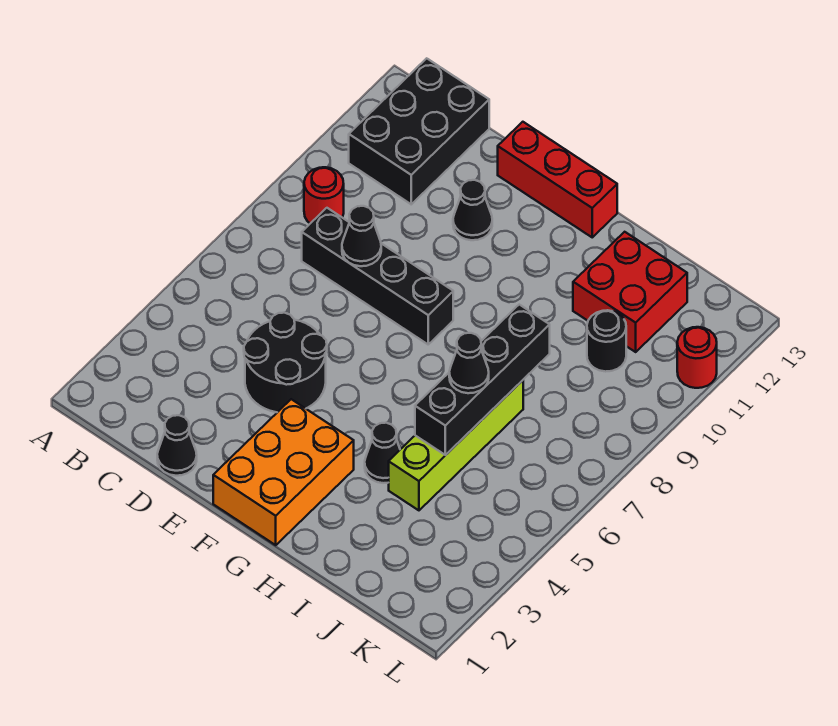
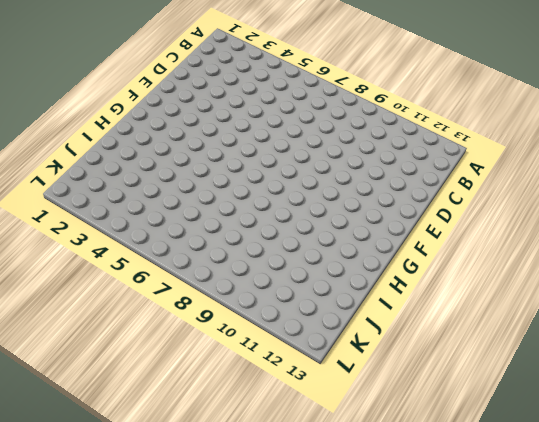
none -> red round brick B9 level 1
none -> black brick B11:C13 level 1
none -> black brick C8:F8 level 1

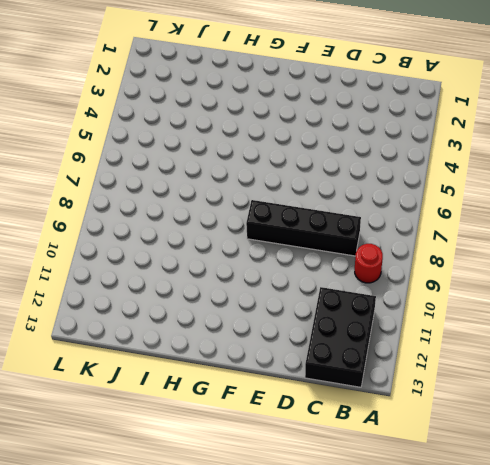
none -> black cone D1 level 1
none -> black round brick D4:E5 level 1
none -> black cone E11 level 1

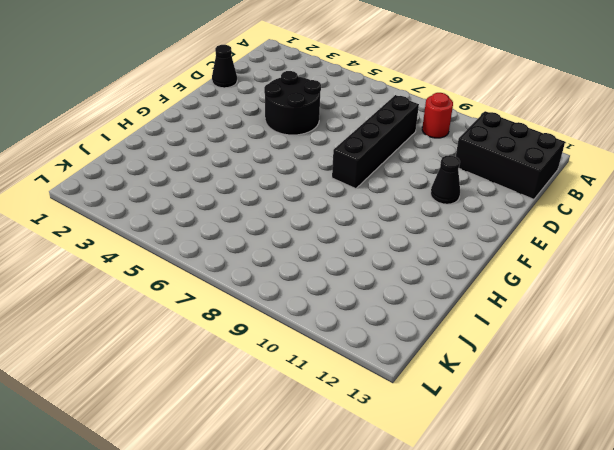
none -> red brick E13:G13 level 1
none -> orange brick F1:G3 level 1
none -> black cone H4 level 1

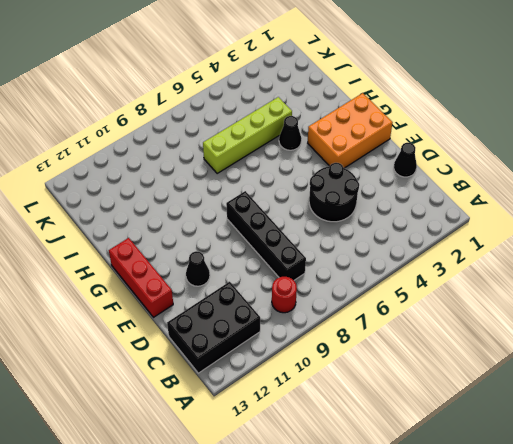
none -> red brick I11:J12 level 1
none -> black round brick J10 level 1
none -> red round brick L11 level 1

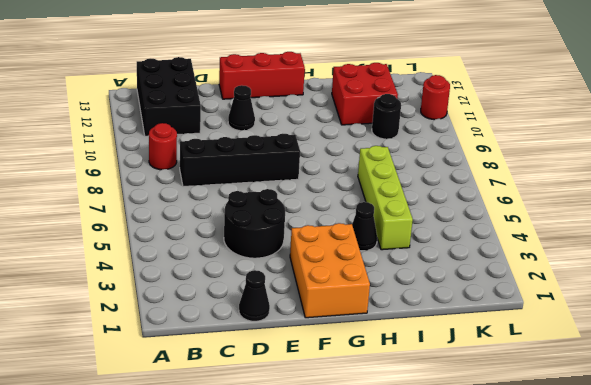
none -> black cone D8 level 2
none -> black brick I5:I8 level 2
none -> black cone I6 level 3

